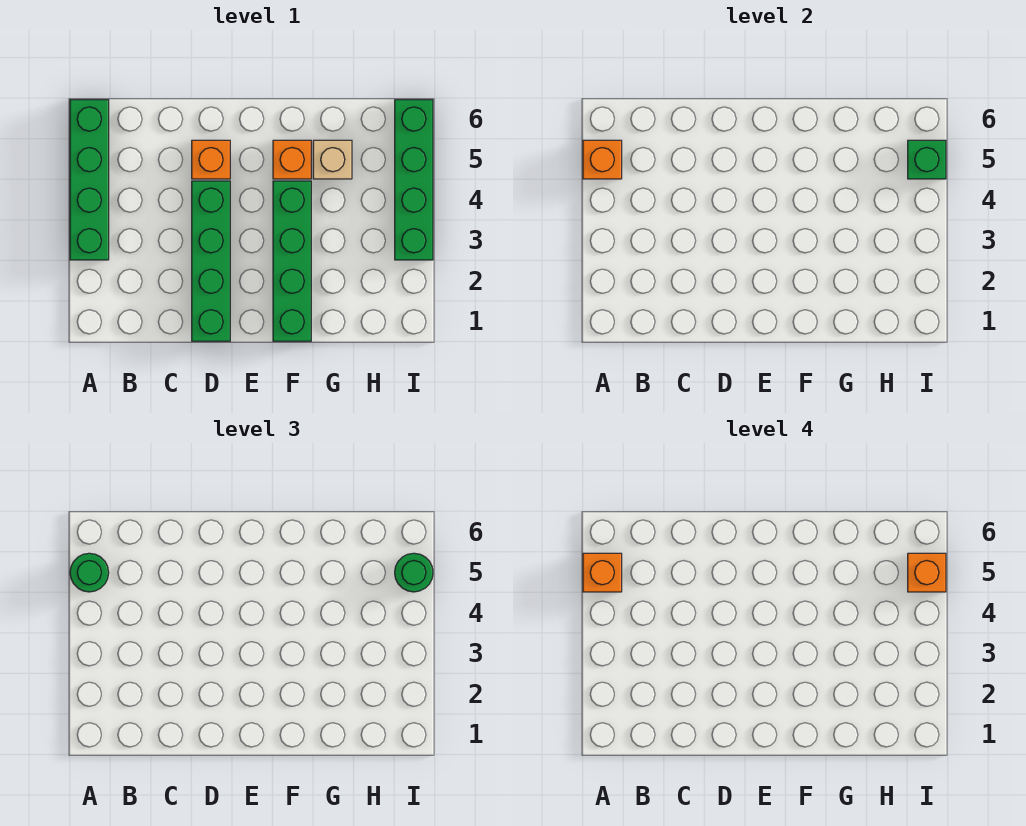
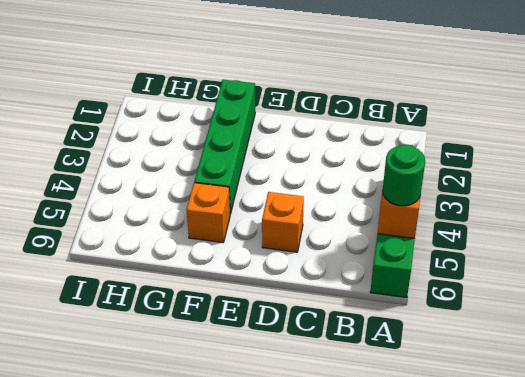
none -> green brick D1:D4 level 1
none -> tan brick G5 level 1
none -> green brick I3:I6 level 1

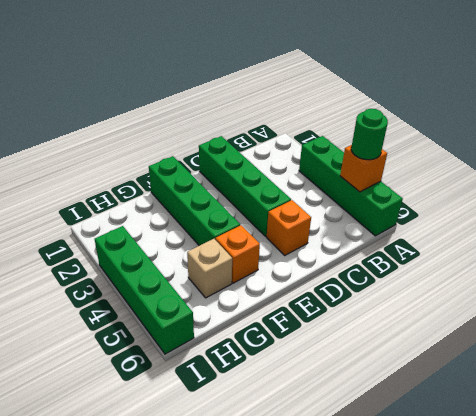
none -> green brick I5 level 2
none -> green round brick I5 level 3
none -> orange brick A5 level 4

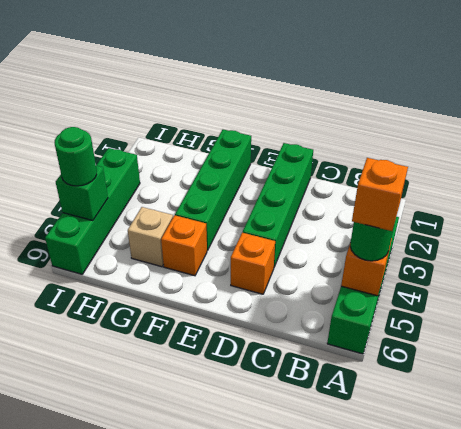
none -> orange brick I5 level 4

